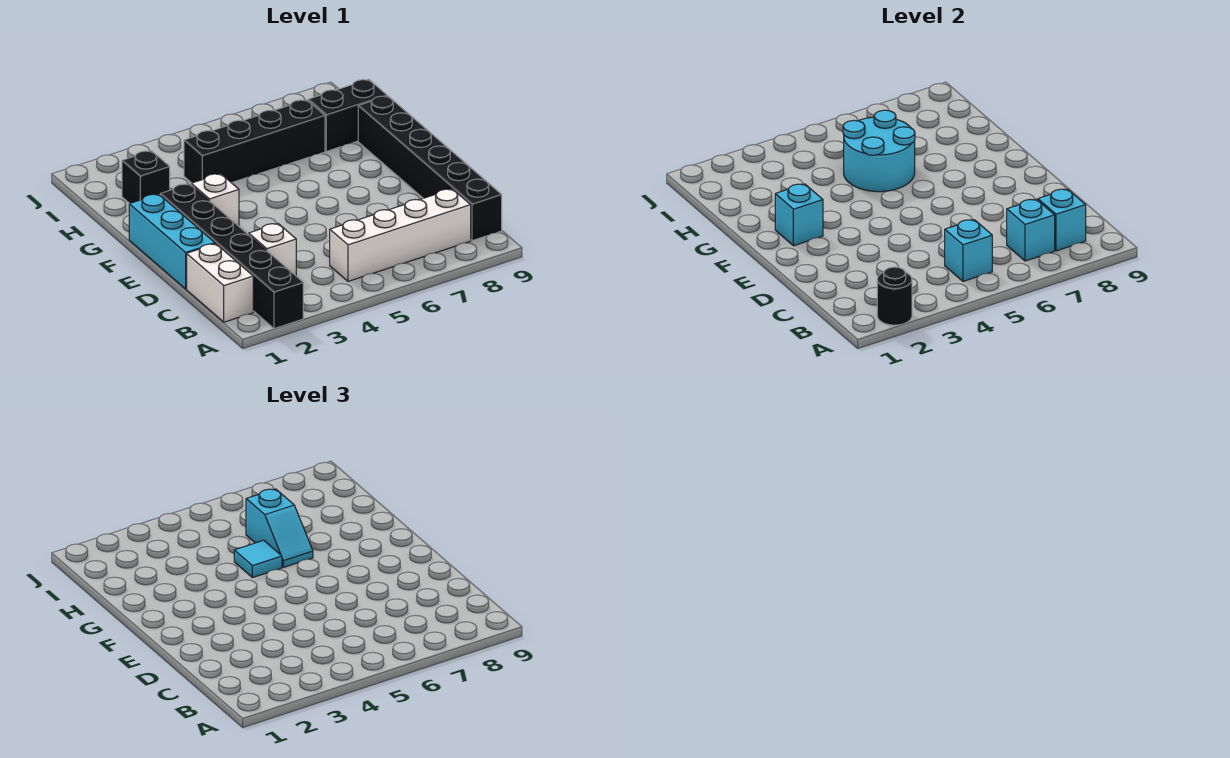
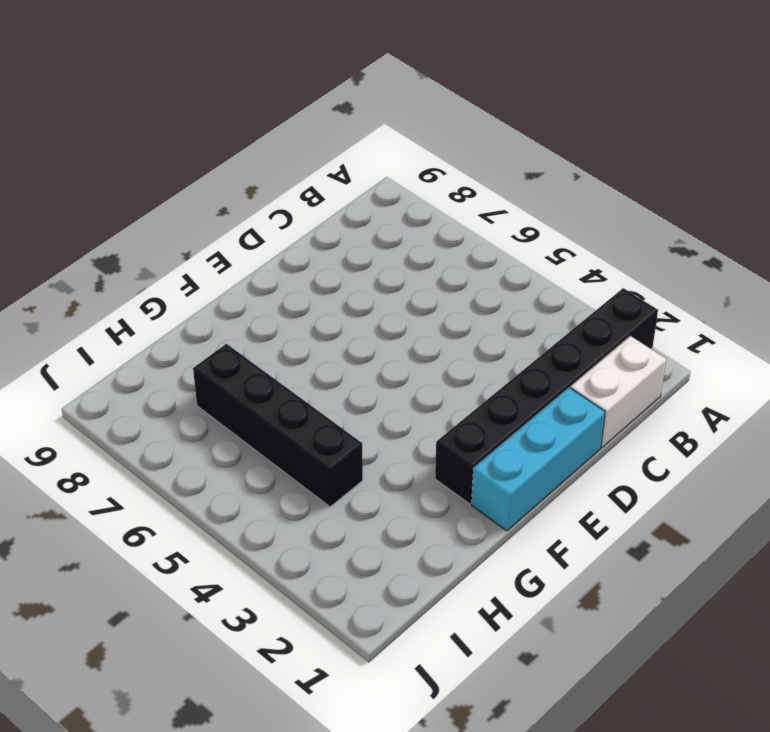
none -> white brick B5:B8 level 1
none -> black brick B9:G9 level 1
none -> white brick C3 level 1

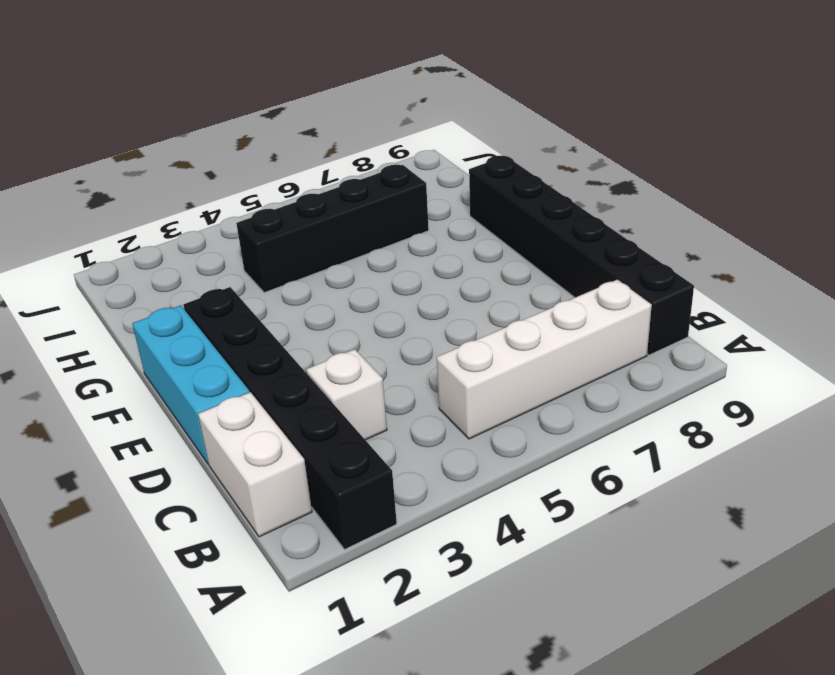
none -> white brick F3 level 1
none -> black brick H2 level 1
none -> black brick H8:H9 level 1

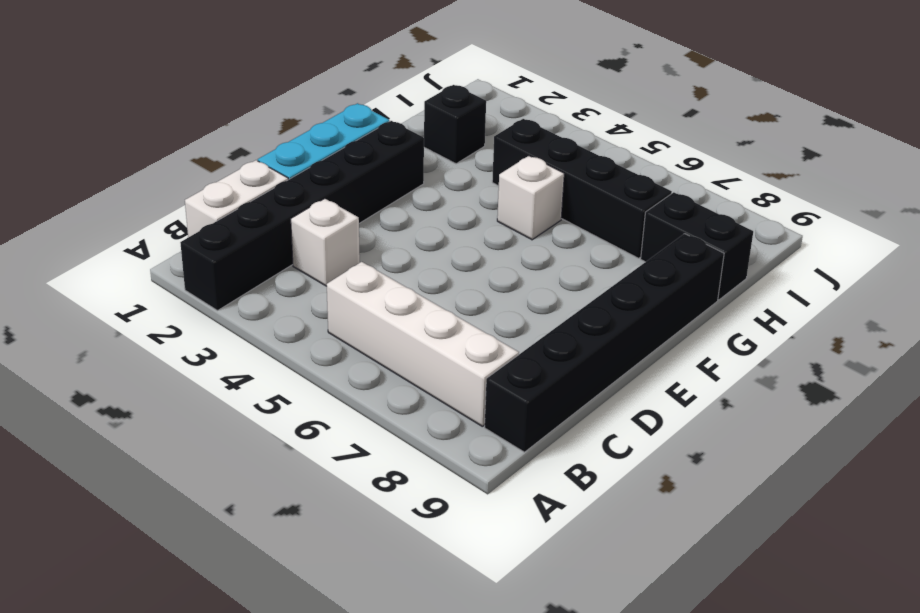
white brick G5 level 1 -> white brick F3 level 1
none -> black round brick A2 level 2
none -> cyan brick B5 level 2
none -> cyan brick B7 level 2

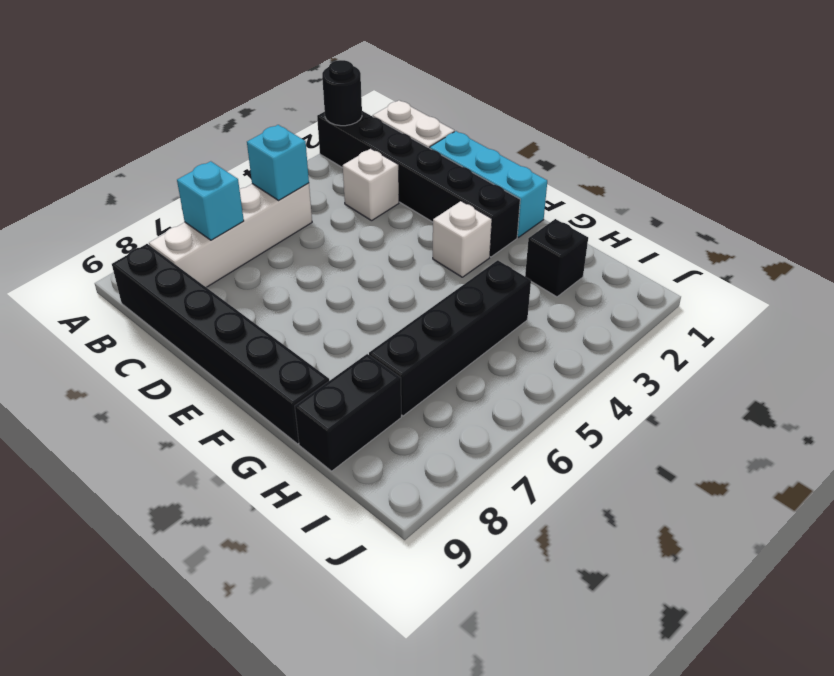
none -> cyan brick B8 level 2
none -> cyan brick F2 level 2
none -> cyan round brick G5:H6 level 2

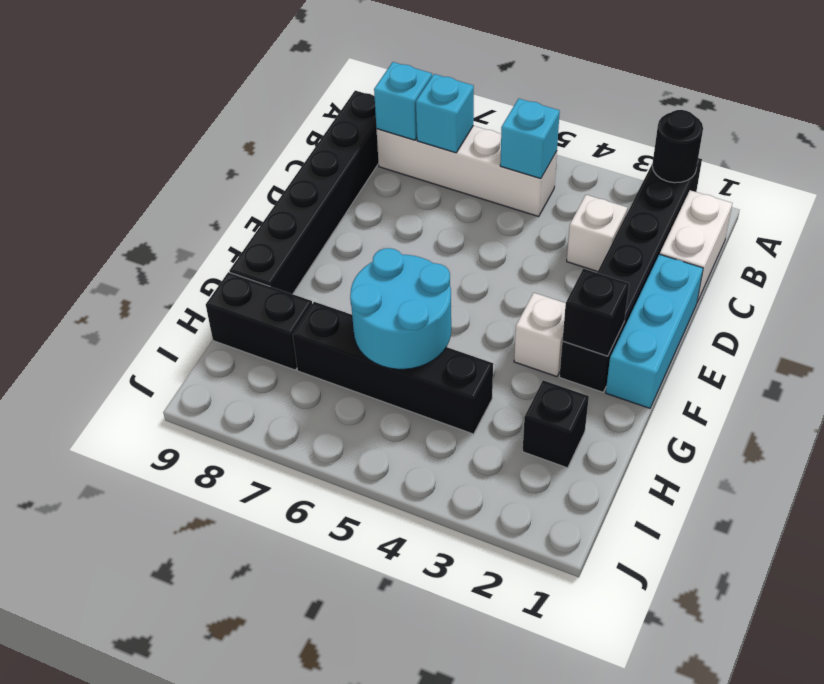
black brick F2 level 2 -> cyan brick F2 level 2
none -> cyan tile G5 level 3
none -> cyan slope G6:H6 level 3 top H

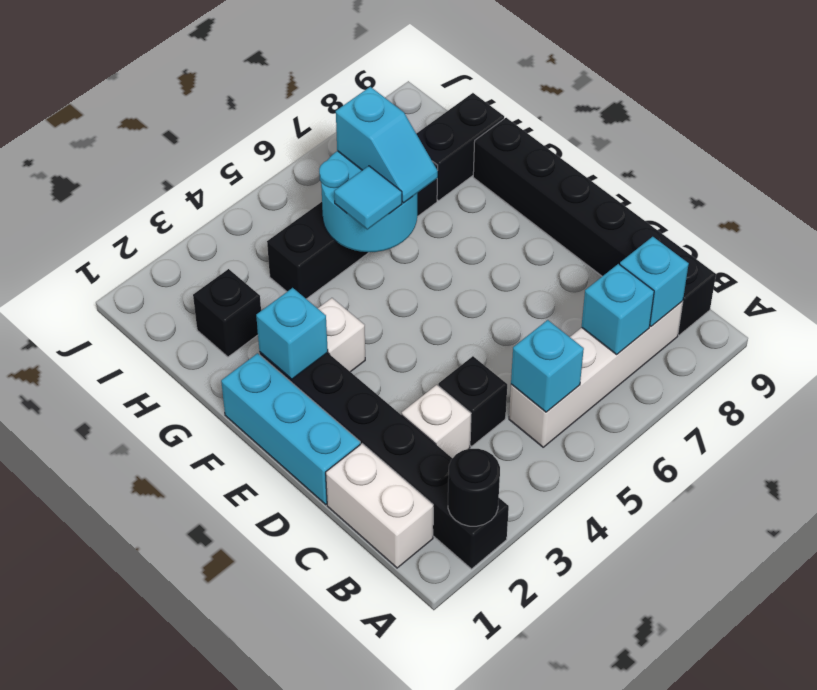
black brick C4 level 1 -> none

